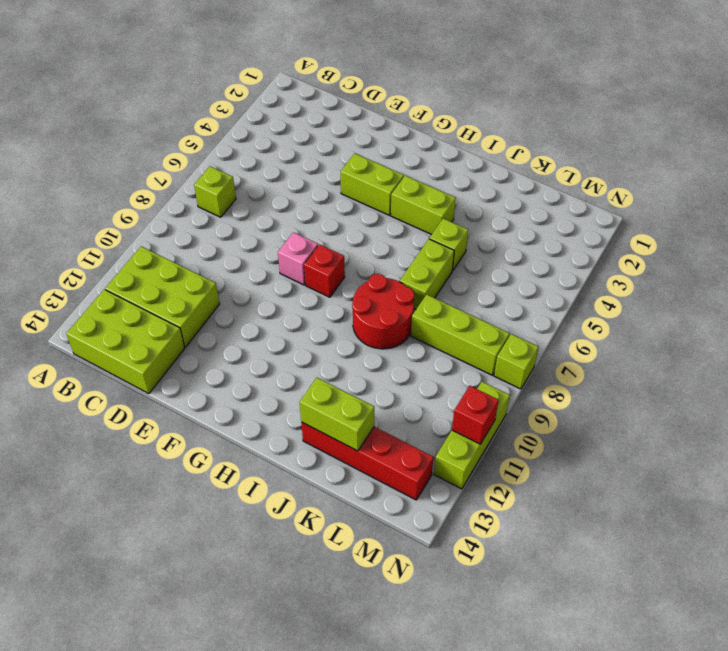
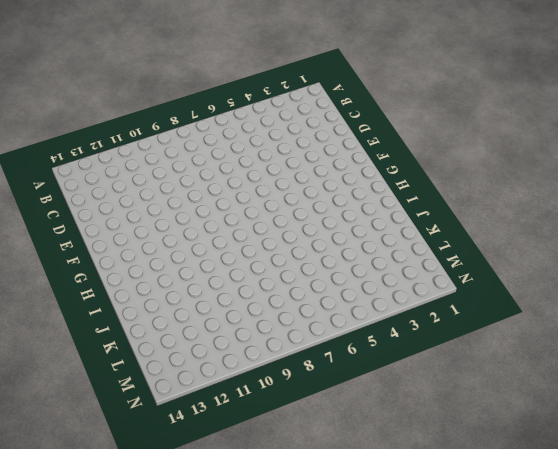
none -> lime brick B7 level 1
none -> lime brick B11:D12 level 1
none -> lime brick B13:D14 level 1

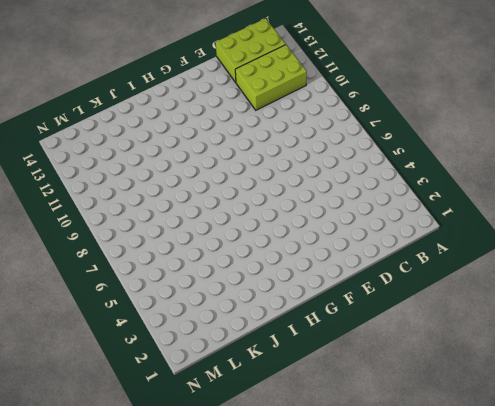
none -> lime brick B7 level 1
none -> lime brick F4:G4 level 1
none -> pink brick F8 level 1

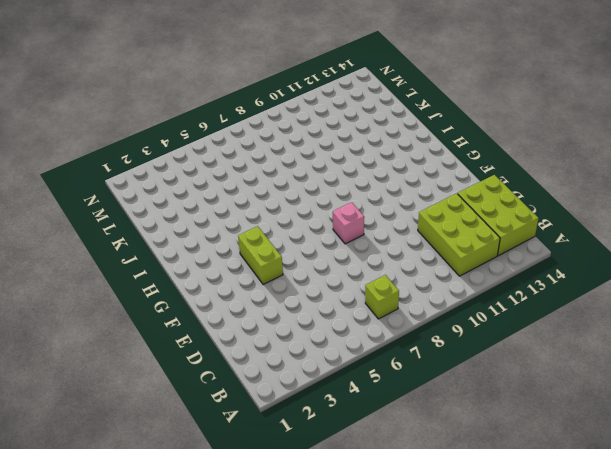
none -> red brick G8 level 1
none -> lime brick H4:I4 level 1
none -> red round brick I8:J9 level 1

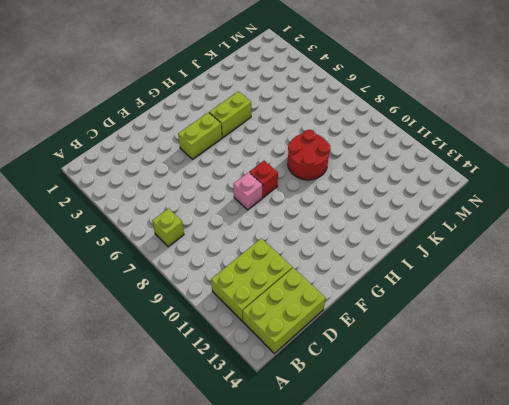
none -> lime brick J5 level 1
none -> lime brick J6:J7 level 1
none -> red brick J13:M13 level 1

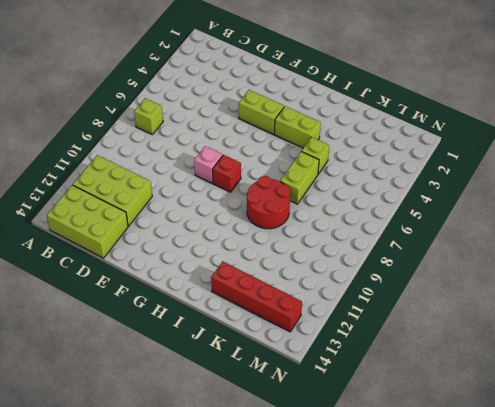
none -> lime brick K8:M8 level 1
none -> lime brick N8 level 1
none -> lime brick N10:N12 level 1

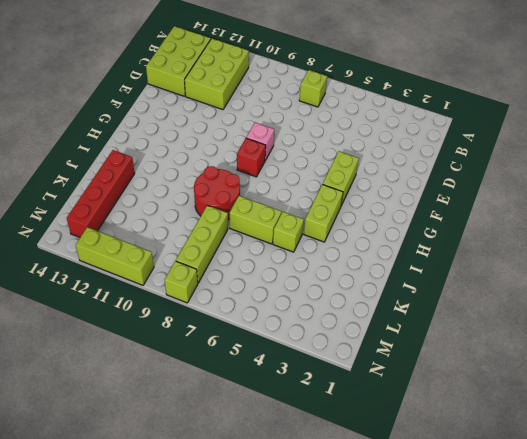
none -> lime brick J13:K13 level 2
none -> red brick N11 level 2

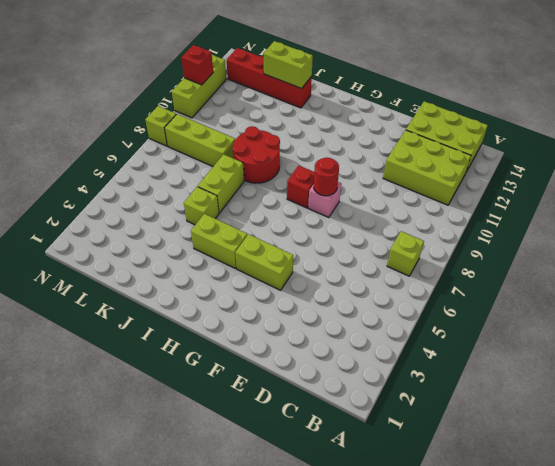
red round brick F8 level 2 -> none

